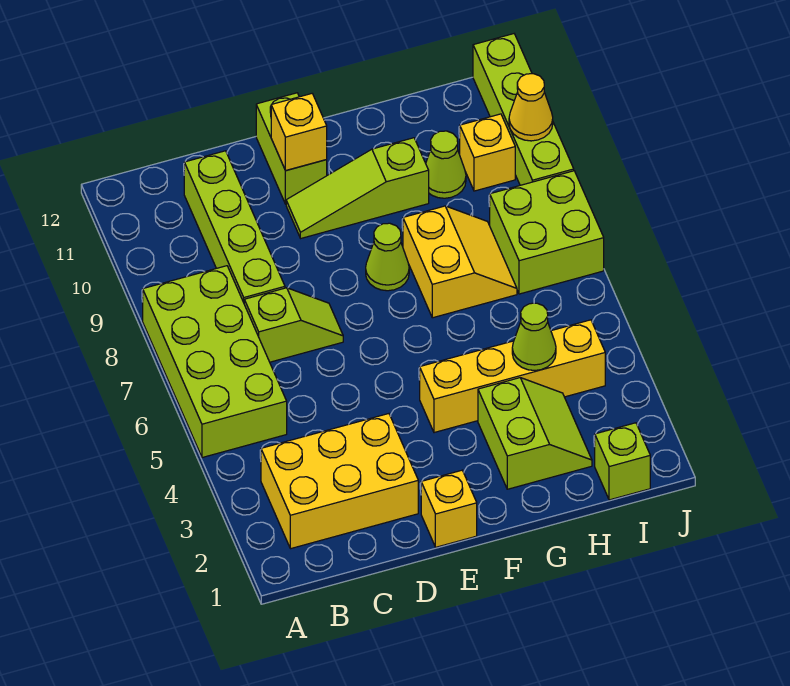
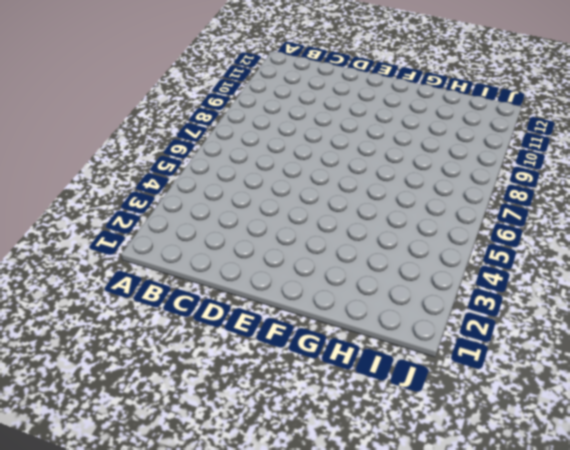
none -> lime brick A5:B8 level 1
none -> yellow brick B2:D3 level 1
none -> lime slope C7:D7 level 1 top C

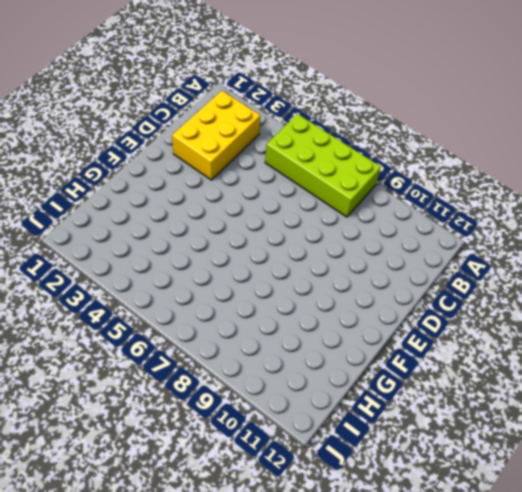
none -> lime slope C7:D7 level 1 top C
none -> lime brick C8:C11 level 1
none -> yellow brick E1 level 1

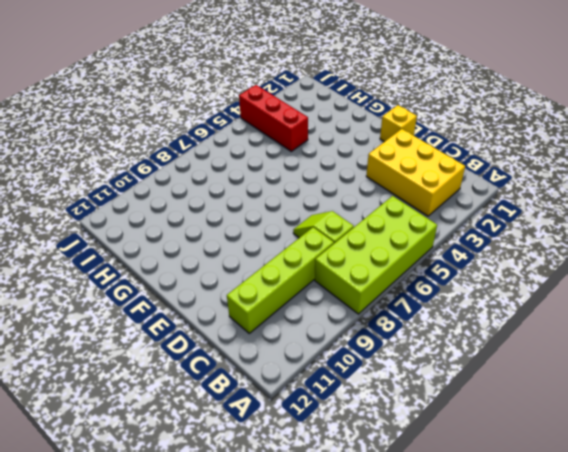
red brick H4:J4 level 1 -> yellow brick F4:I4 level 1
none -> lime slope E10:G10 level 1 top G
none -> lime brick E11:E12 level 1
none -> lime cone F8 level 1

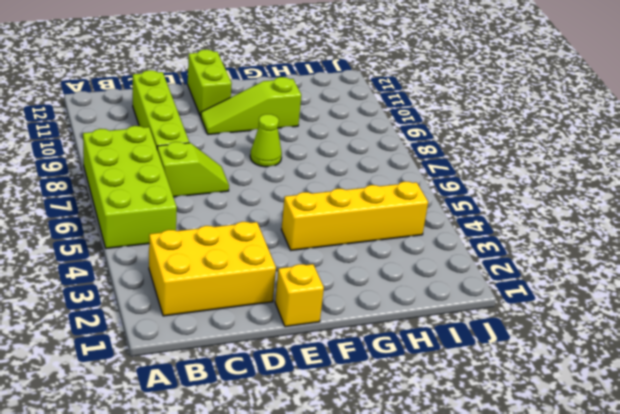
none -> lime slope G2:H3 level 1 top G
none -> yellow slope G7:H8 level 1 top G
none -> lime cone H10 level 1

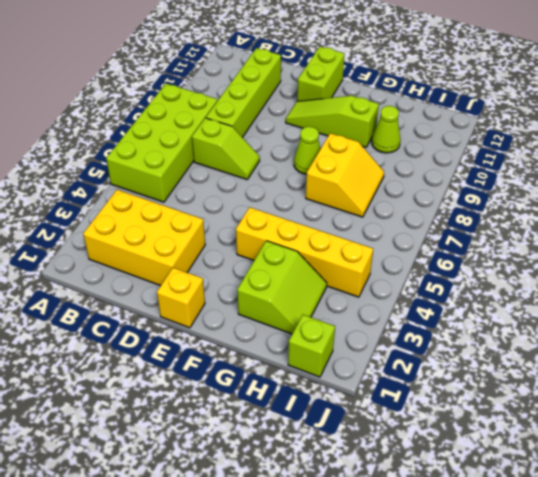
none -> lime brick I7:J8 level 1
none -> yellow brick I10 level 1
none -> lime brick J9:J12 level 1

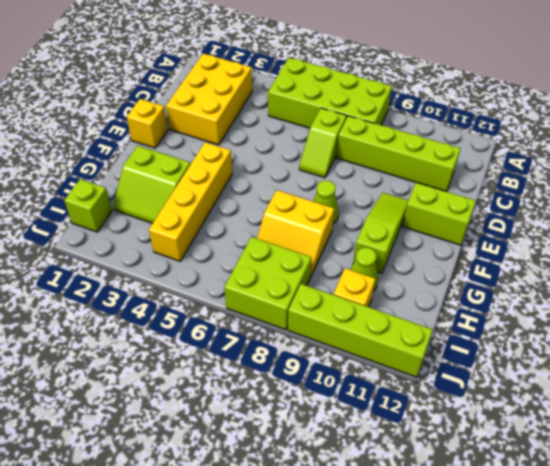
none -> yellow brick E11 level 2
none -> lime cone H4 level 2
none -> yellow cone J10 level 2

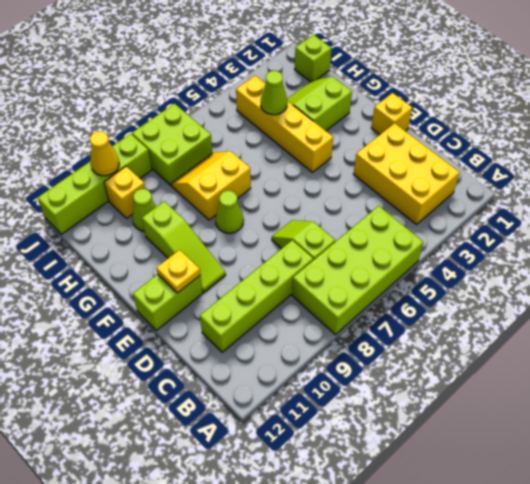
yellow plate E11 level 2 -> yellow brick E11 level 2

